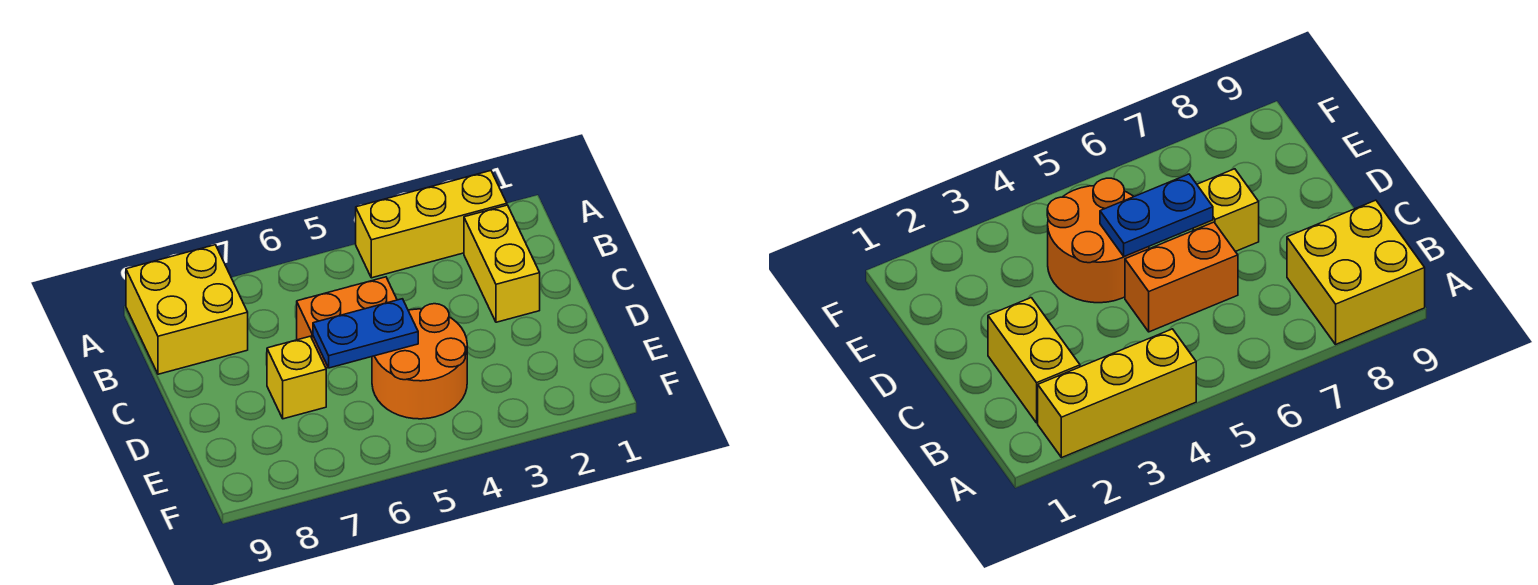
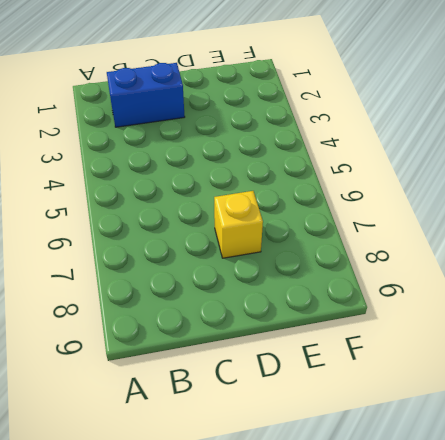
blue brick B2:C2 level 1 -> yellow brick B2:C2 level 1
none -> yellow brick A2:A4 level 1
none -> yellow brick A8:B9 level 1

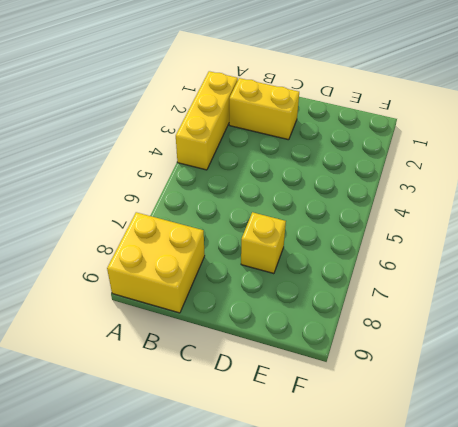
none -> orange brick C5:C6 level 1
none -> orange round brick D4:E5 level 1

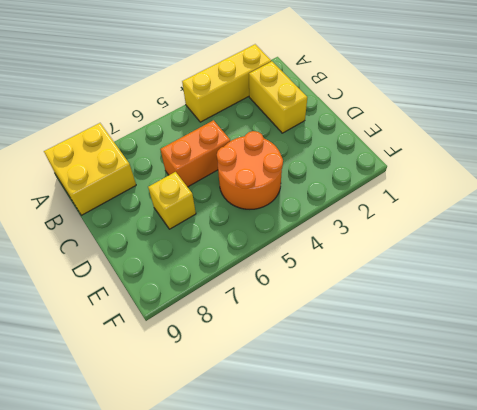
none -> blue plate D5:D6 level 2

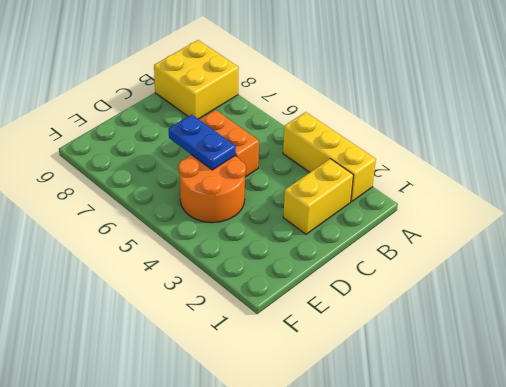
none -> yellow brick D7 level 1

